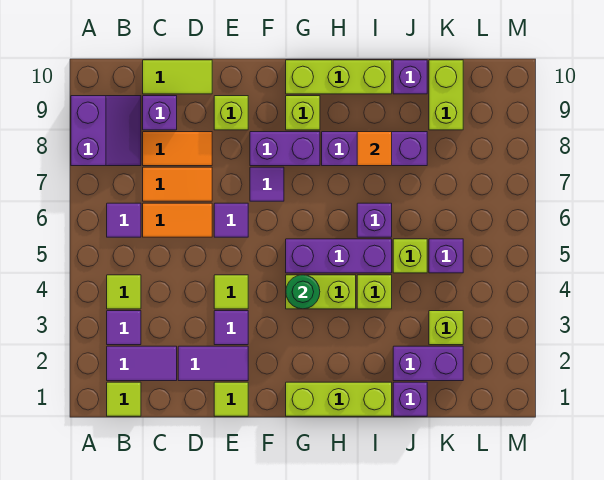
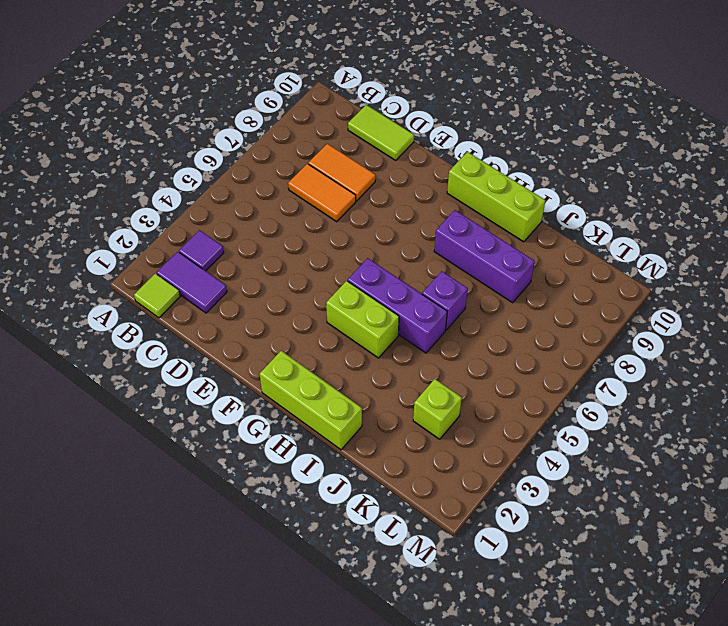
none -> purple slope A8:B9 level 1 top A
none -> lime tile B4 level 1
none -> purple tile B6 level 1
none -> orange tile C6:D6 level 1

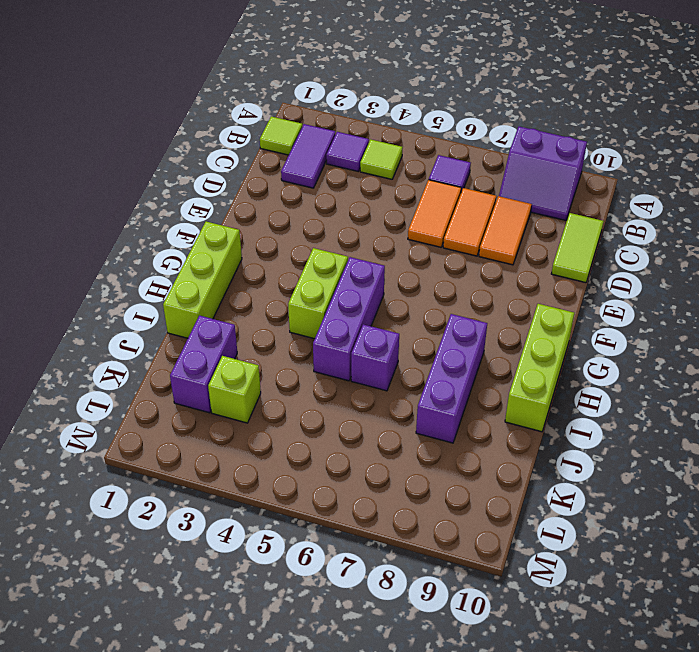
none -> purple brick C9 level 1
none -> purple tile D2:E2 level 1
none -> lime tile E1 level 1
none -> purple tile E3 level 1

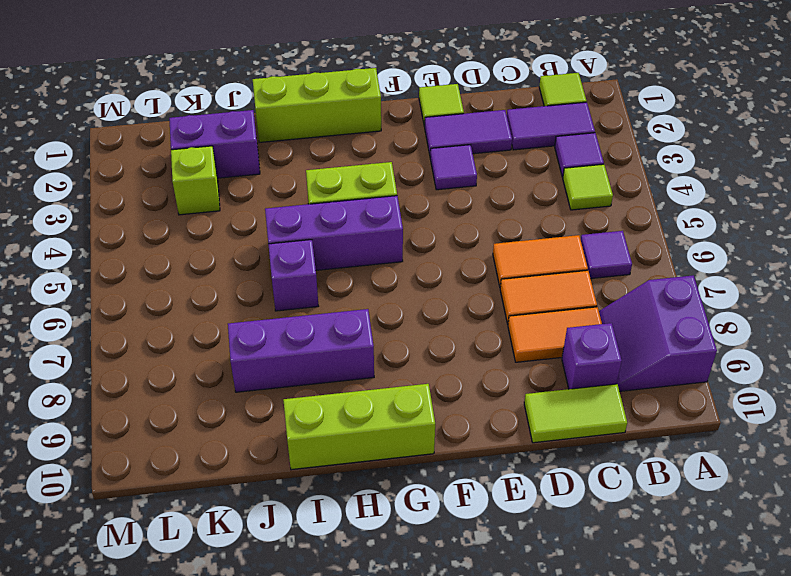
none -> lime tile E4 level 1
none -> purple tile E6 level 1
none -> lime brick E9 level 1
none -> purple tile F7 level 1

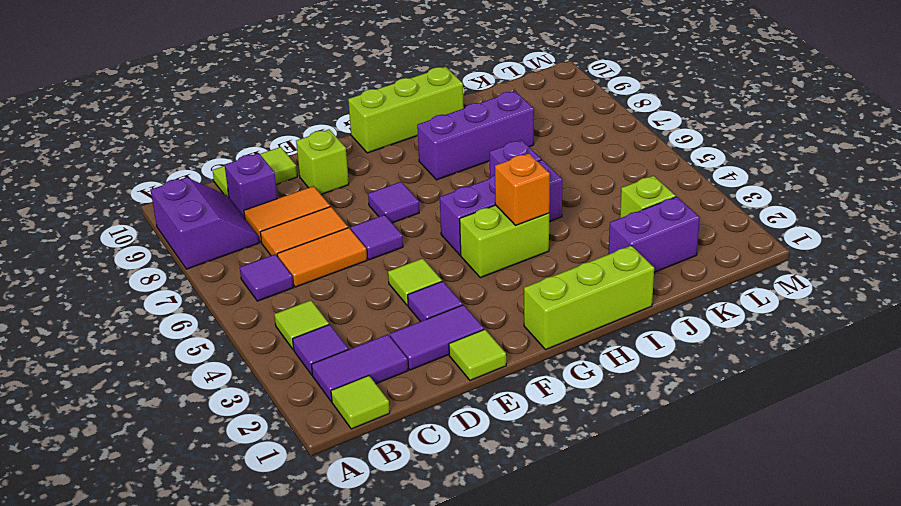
orange brick H4 level 2 -> none
none -> purple brick F8:G8 level 1
none -> lime brick G9 level 1
none -> lime brick I4 level 1
none -> purple brick J1 level 1

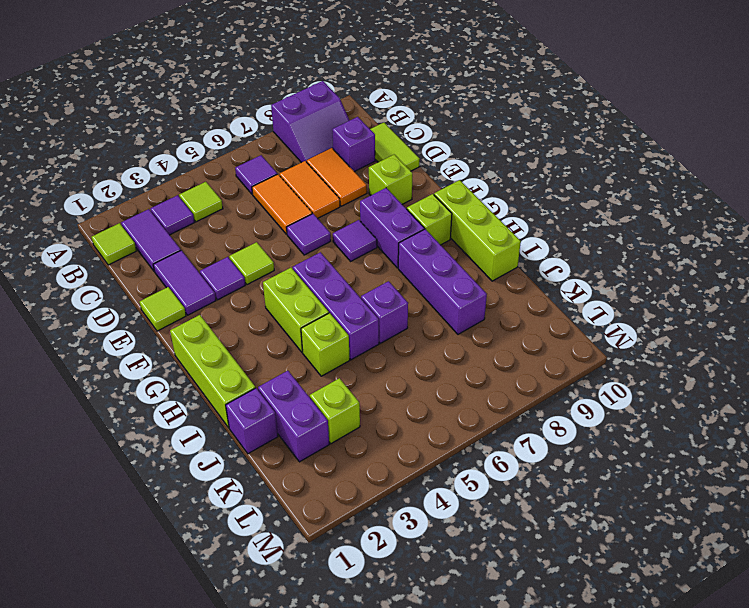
none -> lime brick J5 level 1
none -> purple brick J10 level 1
none -> purple brick K5 level 1
none -> lime brick K9:K10 level 1

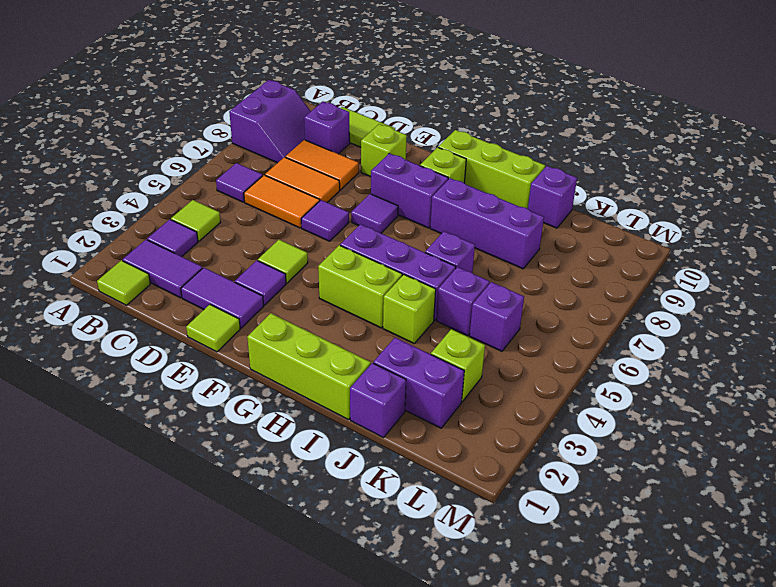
purple brick J5 level 1 -> lime brick J5 level 1
none -> lime brick K9:K10 level 1
none -> green round brick G4 level 2
none -> orange tile I8 level 2

